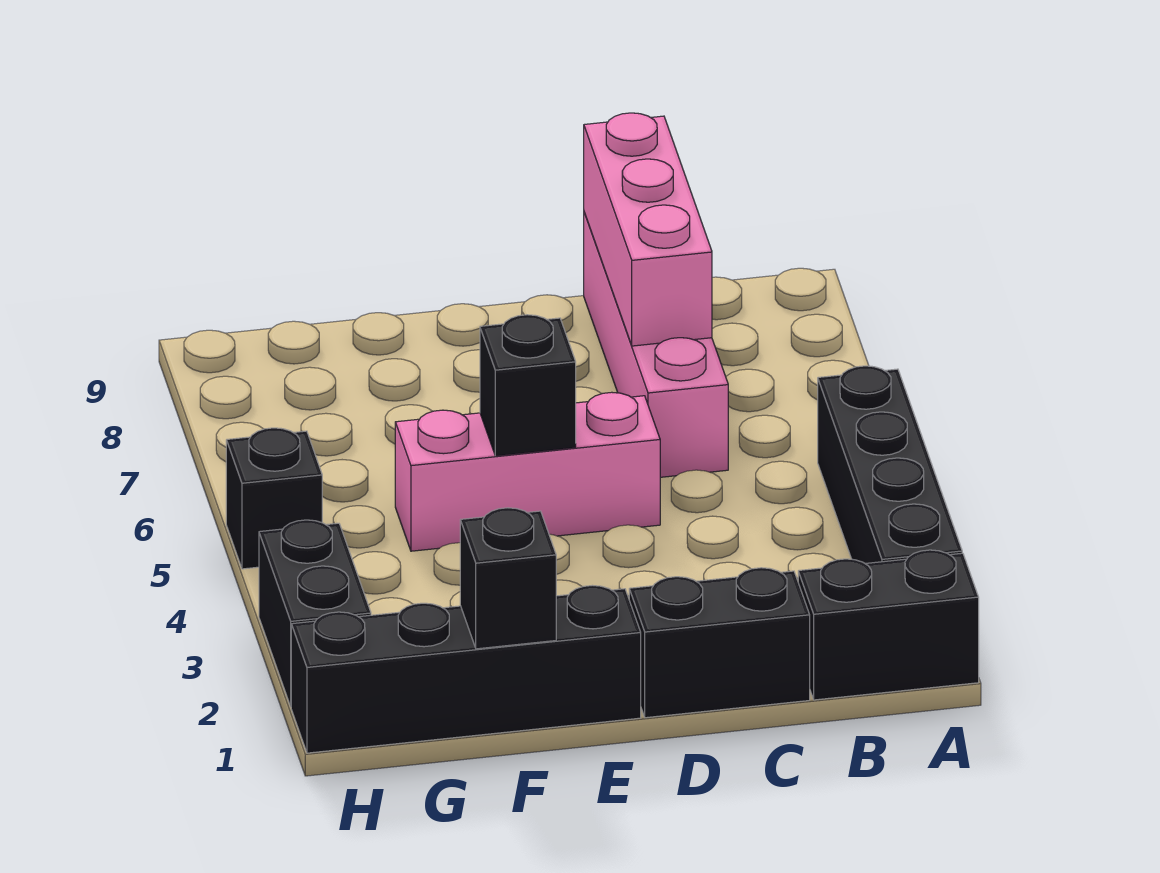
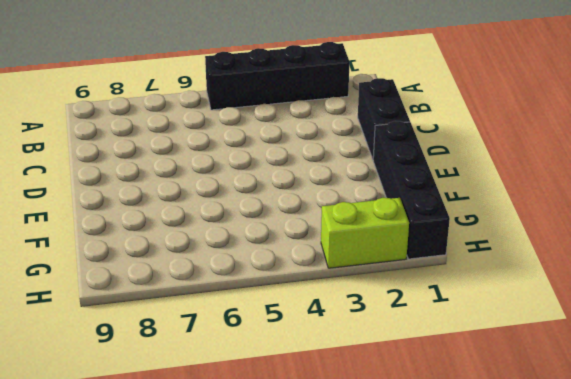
lime brick H2:H3 level 1 -> black brick H2:H3 level 1
none -> black brick A1:B1 level 1
none -> pink brick C6:C9 level 1

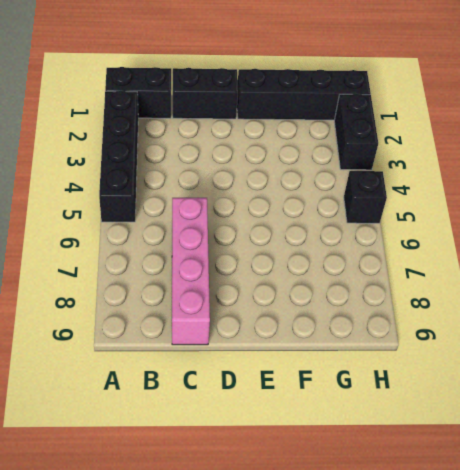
none -> pink brick D5:F5 level 1
none -> pink brick C7:C9 level 2

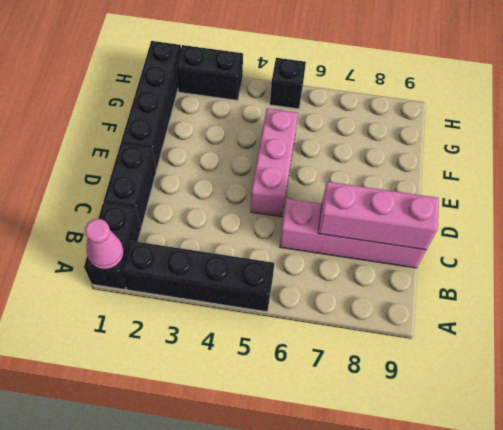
pink cone A1 level 2 -> none
none -> black brick E5 level 2
none -> black brick F1 level 2

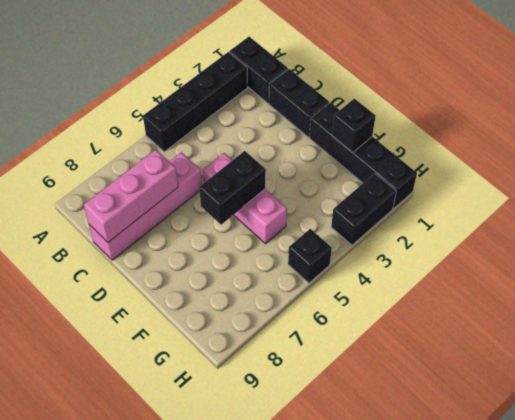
black brick E5:E6 level 2 -> black brick E5 level 2

